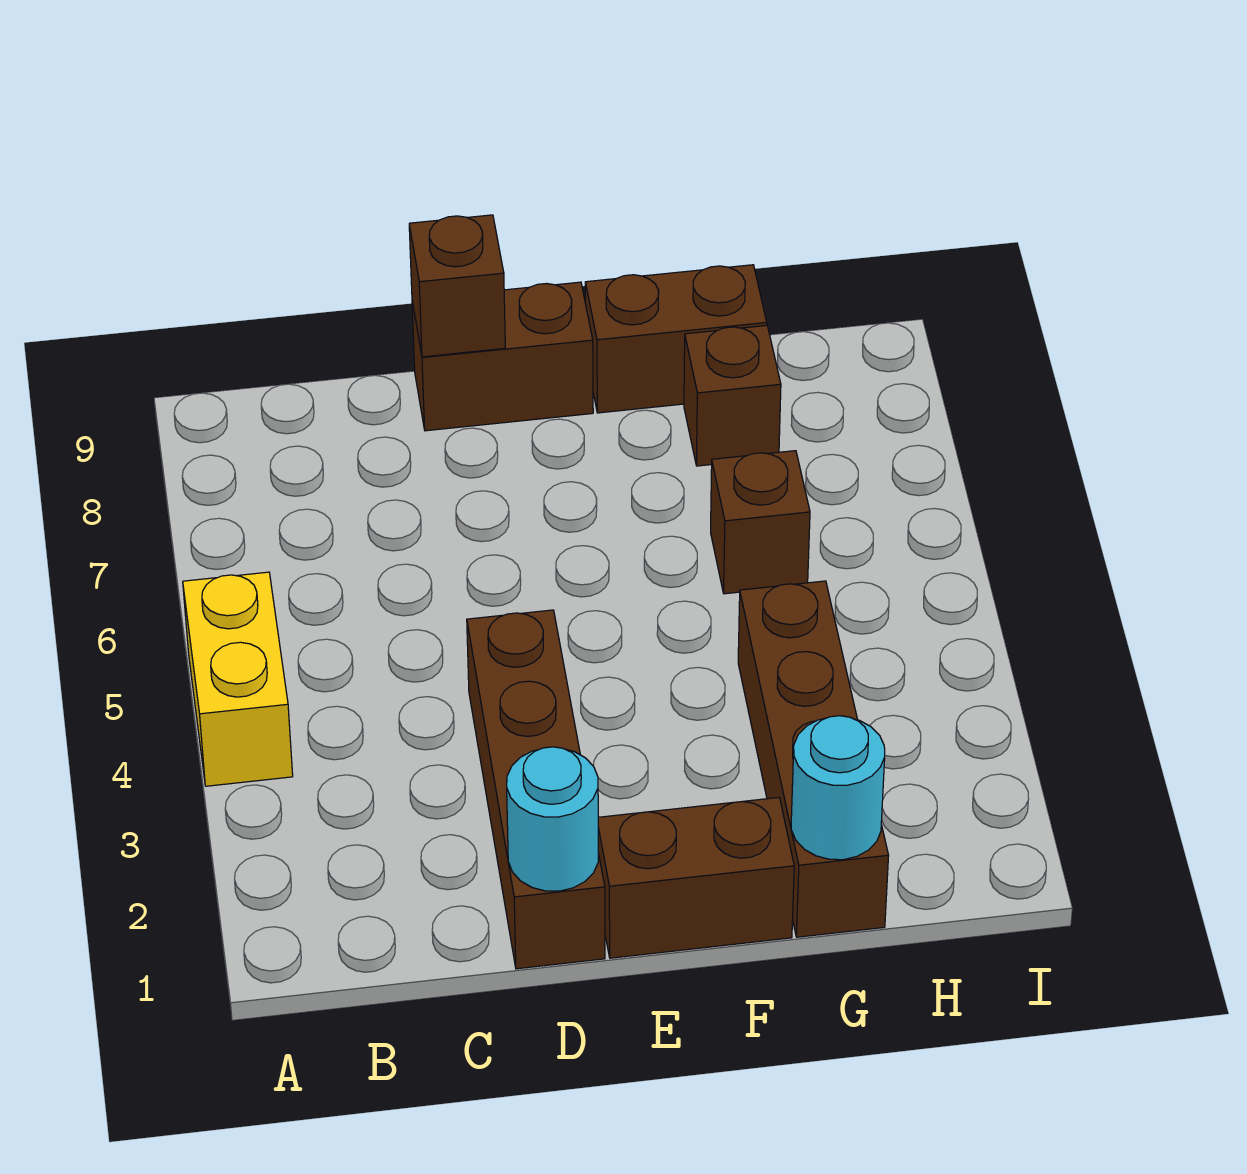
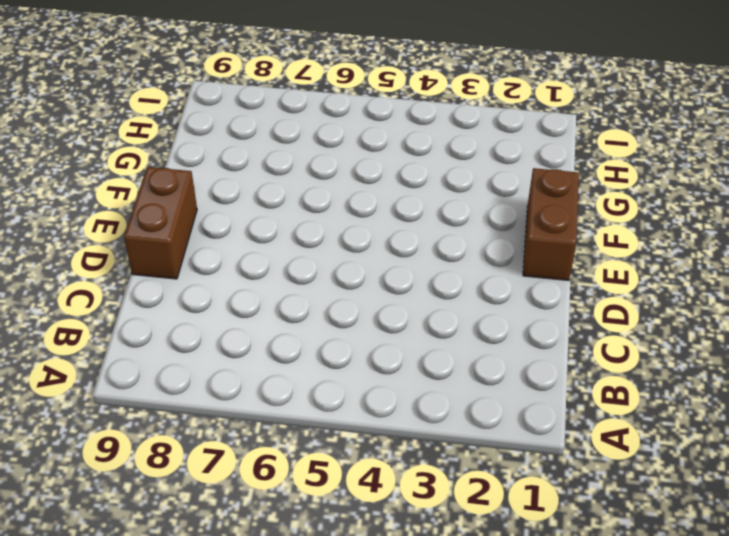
none -> yellow brick A4:A5 level 1
none -> brown brick D1:D4 level 1

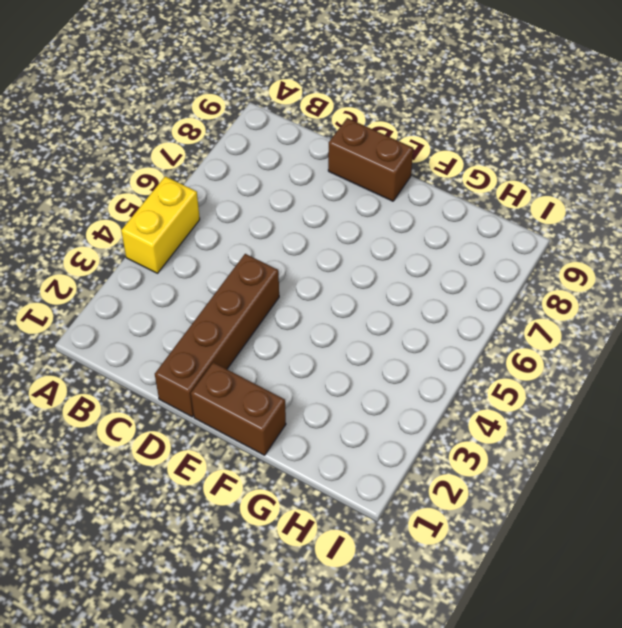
none -> brown brick F9:G9 level 1
none -> brown brick G1:G4 level 1

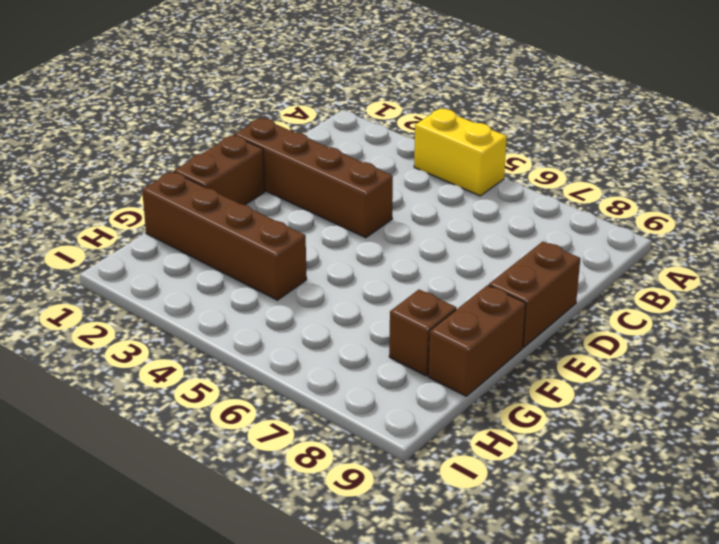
none -> brown brick G6 level 1
none -> cyan round brick D1 level 2

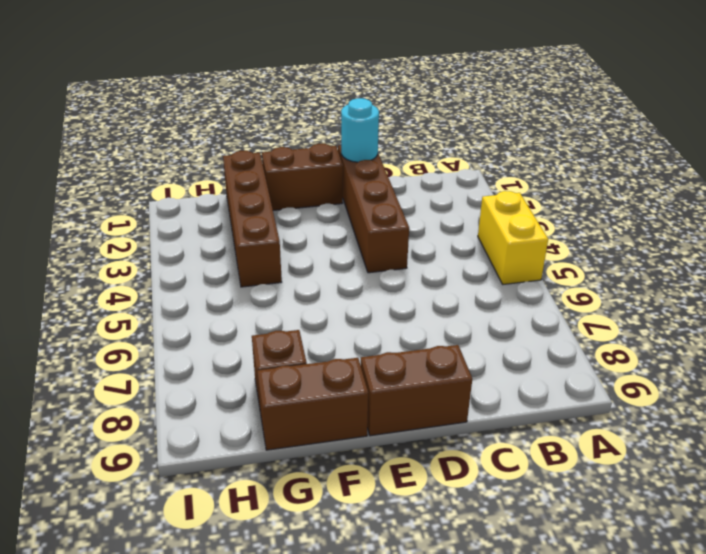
none -> brown brick G6 level 1
none -> brown brick D9 level 2

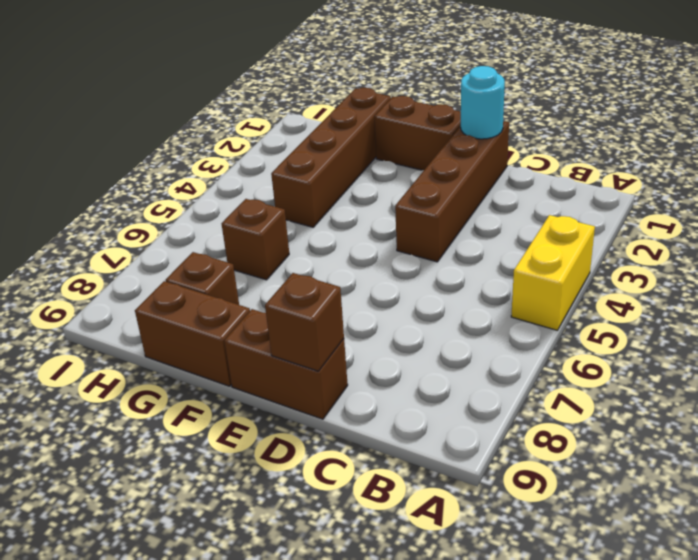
none -> cyan round brick G1 level 2

